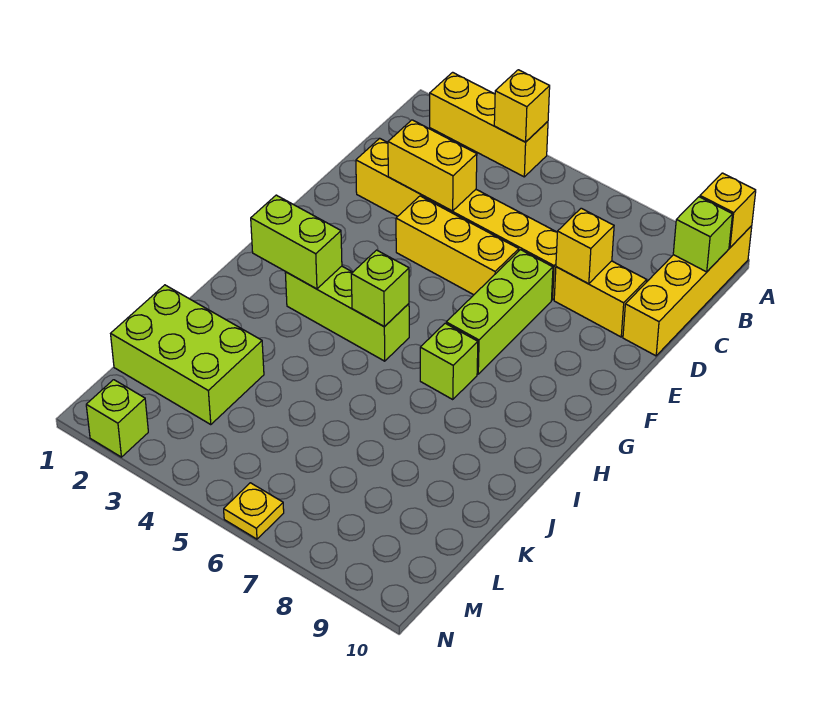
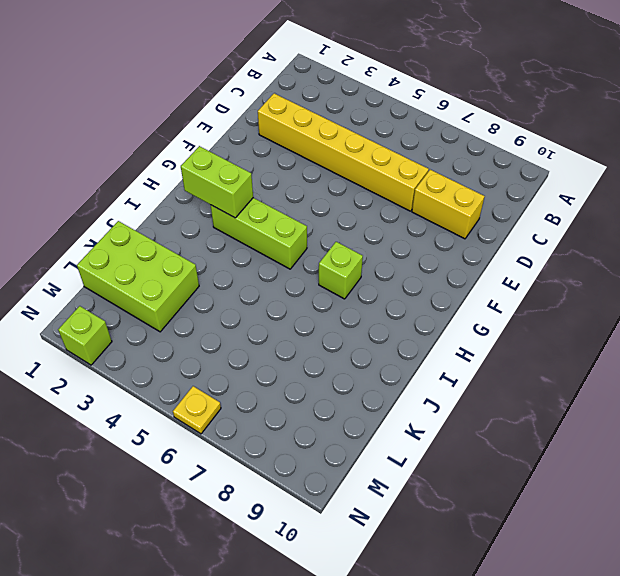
none -> yellow brick A2:A4 level 1
none -> yellow brick A10:D10 level 1
none -> yellow brick E4:E6 level 1

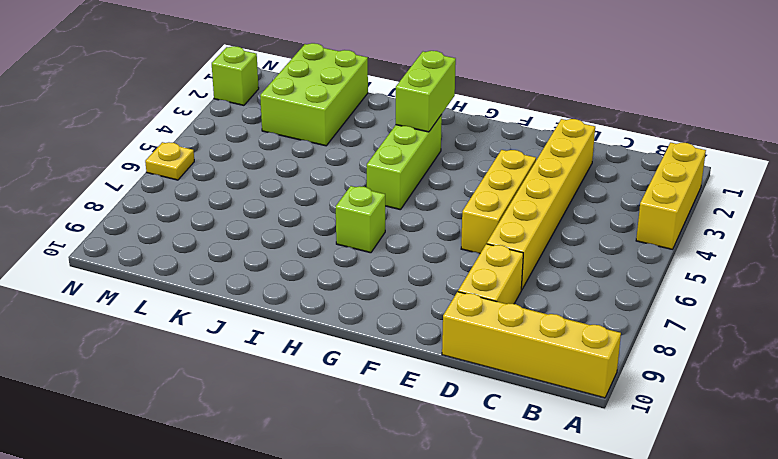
none -> lime brick E7:G7 level 1
none -> yellow brick A4 level 2
none -> yellow brick A10 level 2

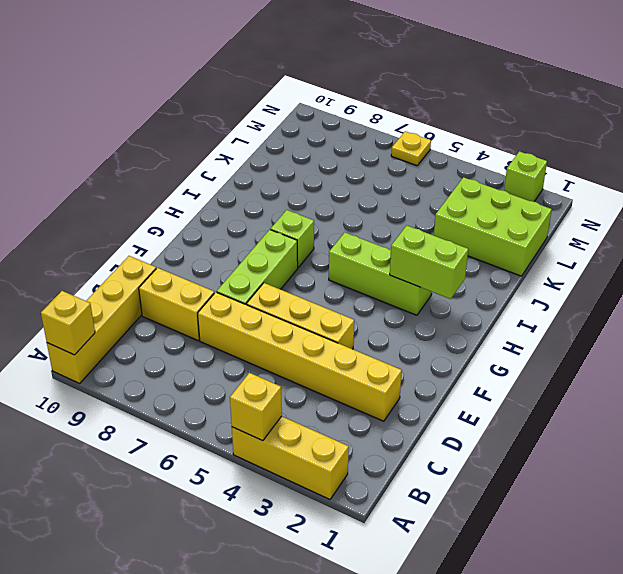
none -> lime brick B10 level 2
none -> yellow brick D3:D4 level 2
none -> yellow brick D8 level 2

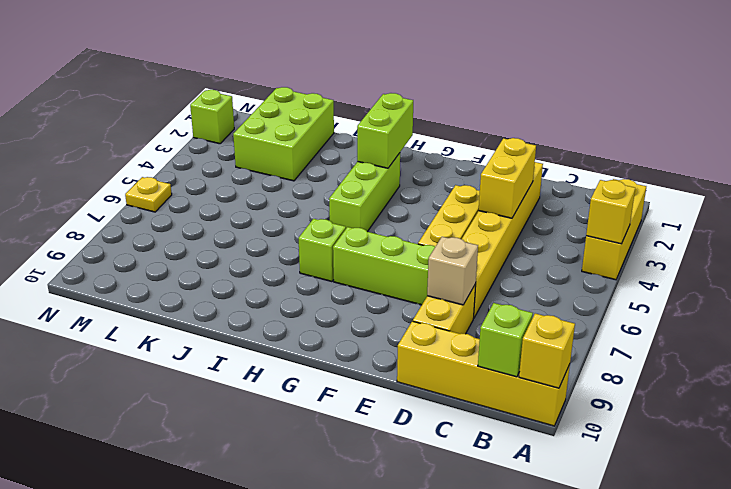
tan brick D8 level 2 -> yellow brick D8 level 2
none -> lime brick H5 level 2

